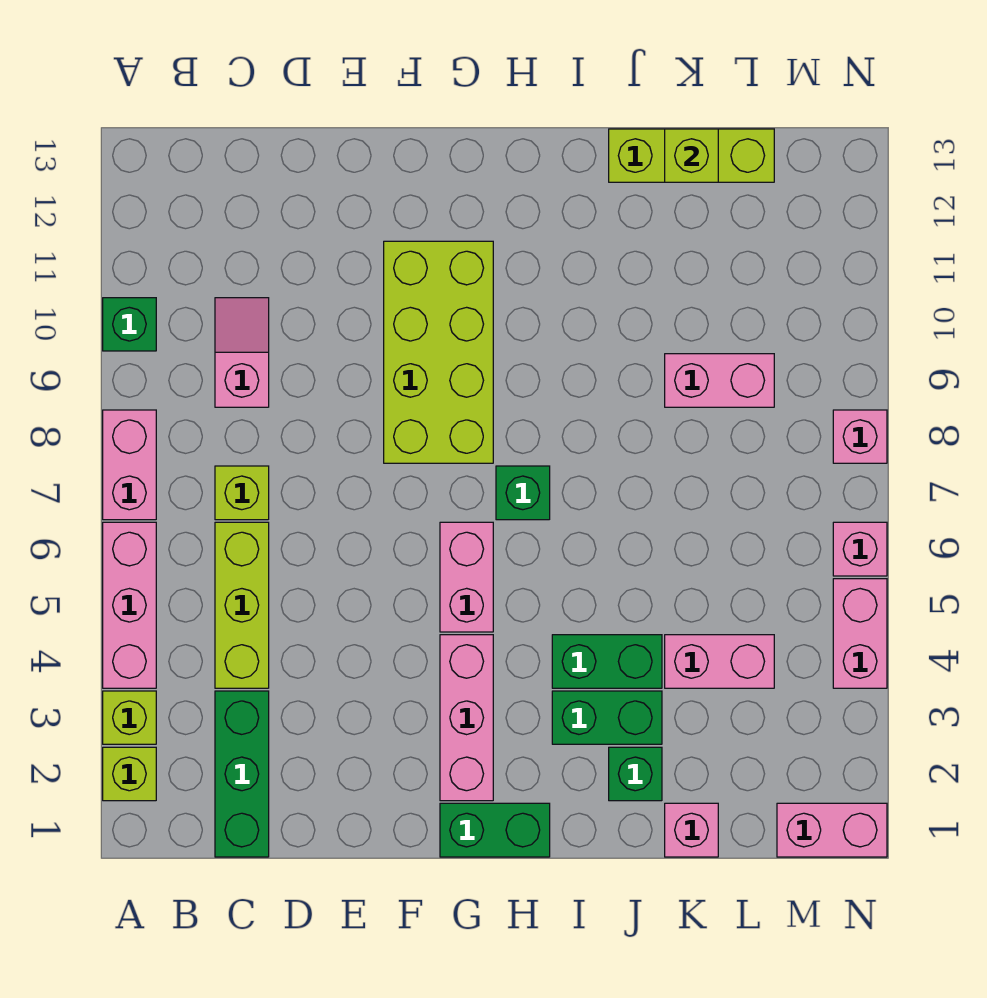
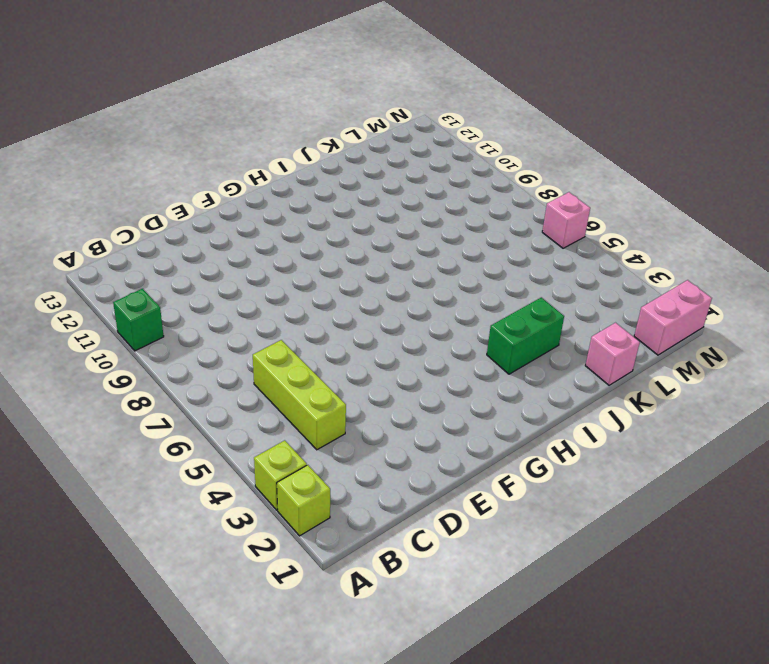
none -> pink brick A4:A6 level 1
none -> pink brick A7:A8 level 1
none -> green brick C1:C3 level 1

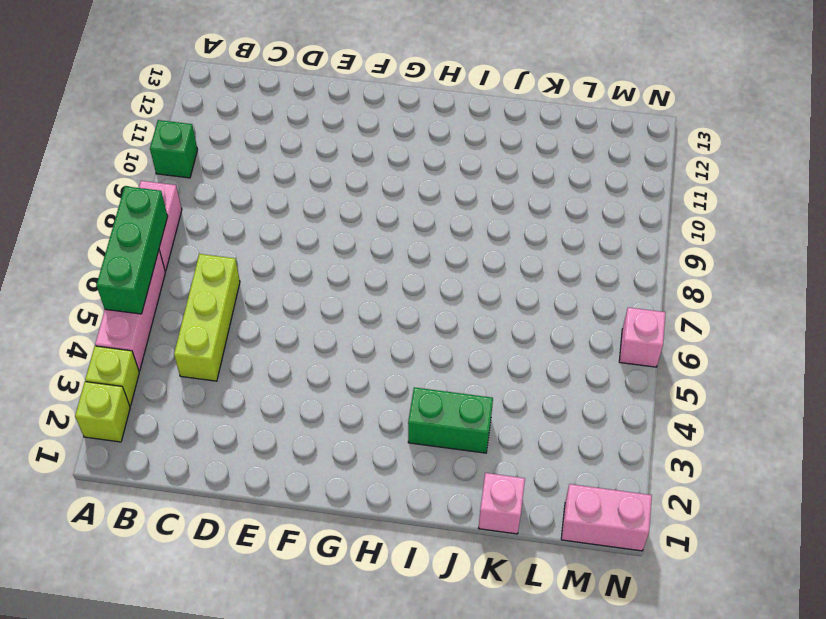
green brick A5:A7 level 2 -> green brick C1:C3 level 1
none -> lime brick C7 level 1
none -> pink slope C9:C10 level 1 top 9
none -> lime brick F8:G11 level 1

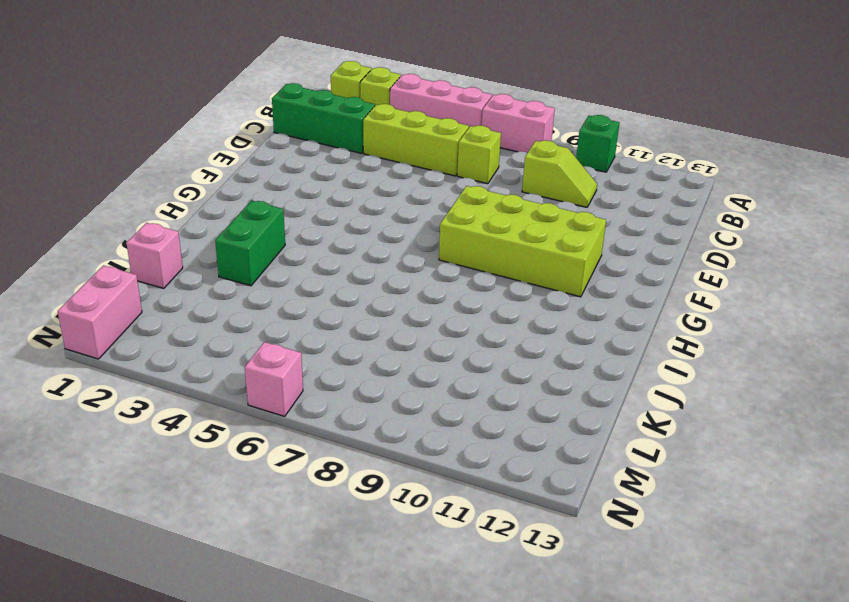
lime slope C9:C10 level 1 top 9 -> pink slope C9:C10 level 1 top 9
none -> green brick G1:H1 level 1
none -> pink brick G2:G4 level 1
none -> pink brick G5:G6 level 1

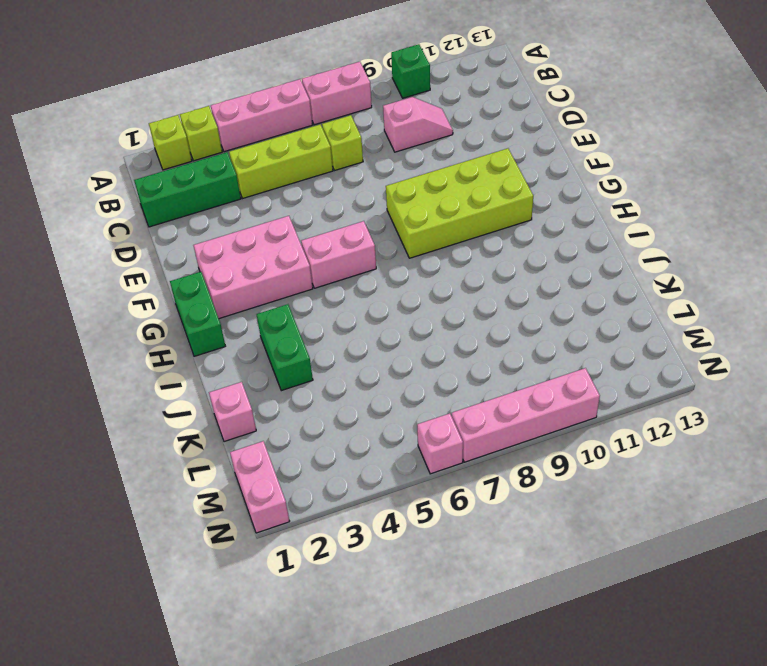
pink brick F2:G4 level 1 -> pink brick G2:G4 level 1
pink brick N7:N10 level 1 -> pink brick N8 level 1
none -> green brick H7 level 1
none -> green brick I4:J4 level 1
none -> green brick J2 level 1

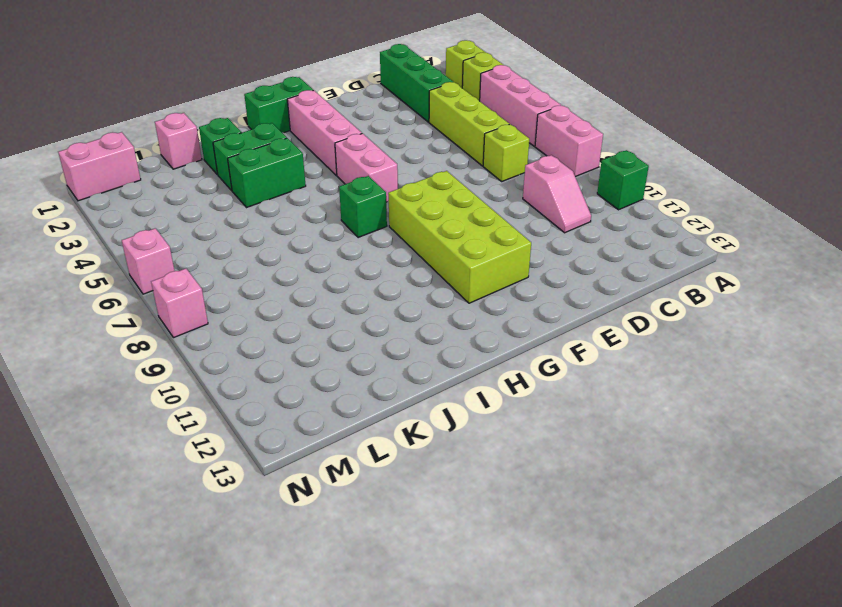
none -> lime brick J13:L13 level 1
none -> pink brick K4:L4 level 1
none -> pink brick K9:L9 level 1

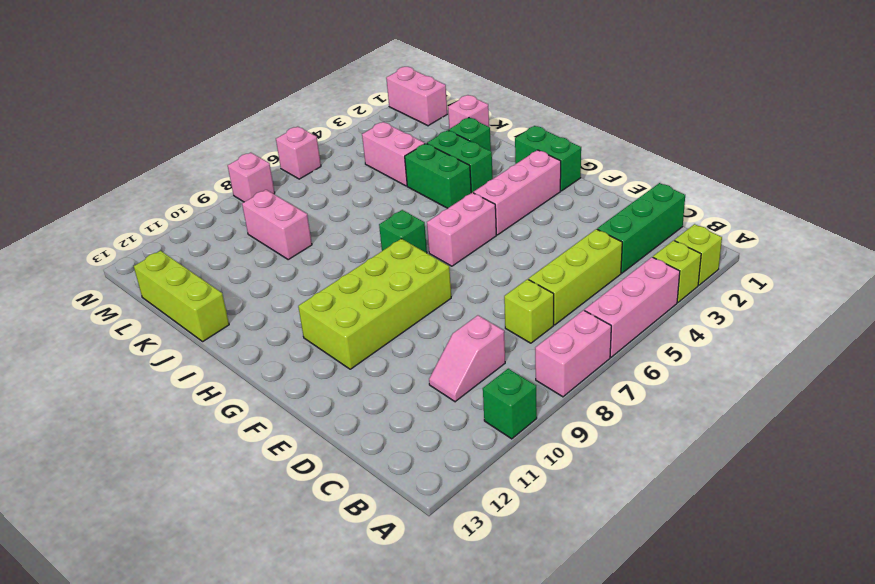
none -> pink brick N4:N5 level 1
none -> lime brick K13 level 2

